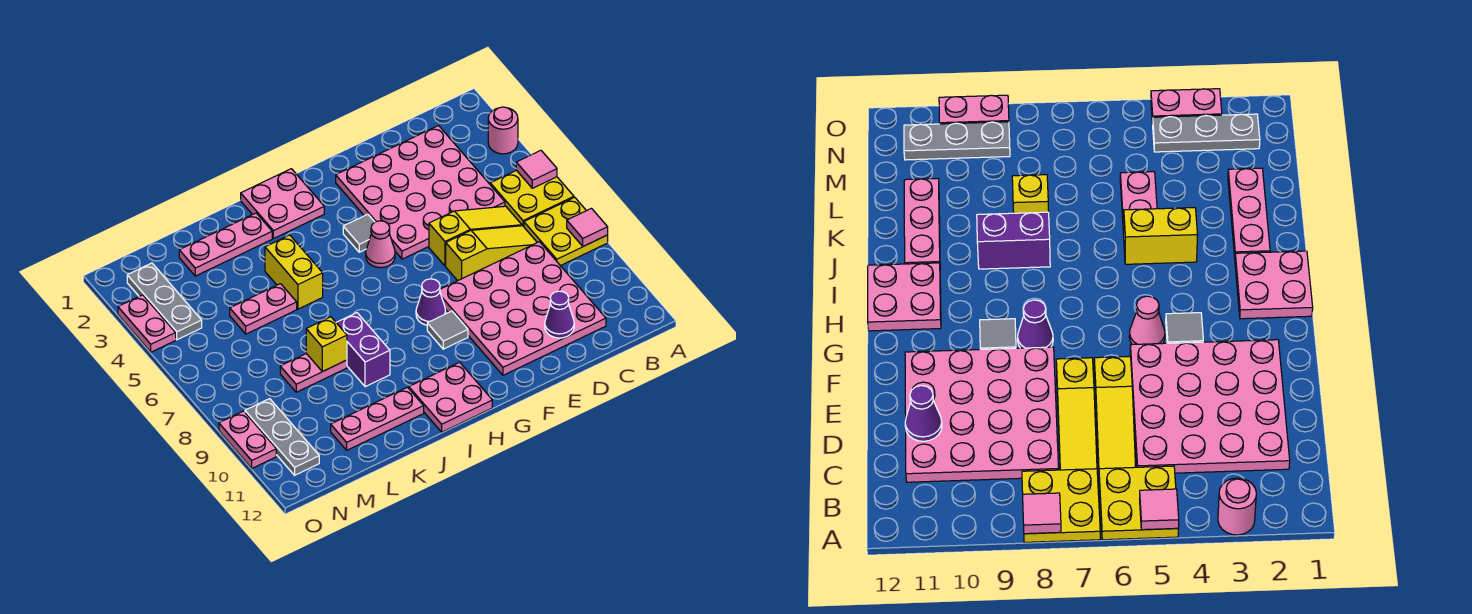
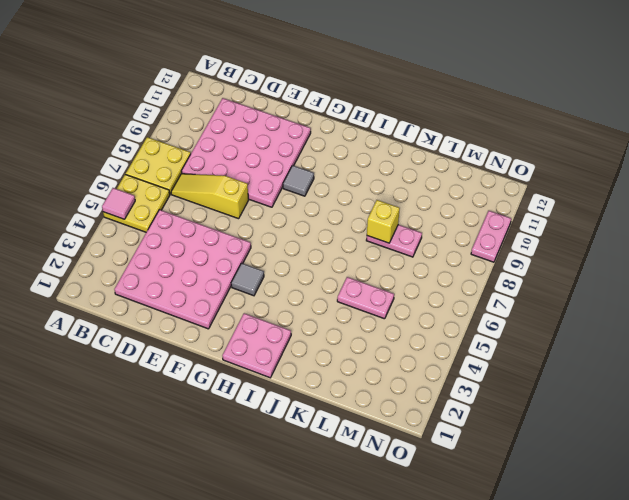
none -> pink round brick A3 level 1
none -> yellow slope C6:E6 level 1 top E
none -> pink cone G5 level 1

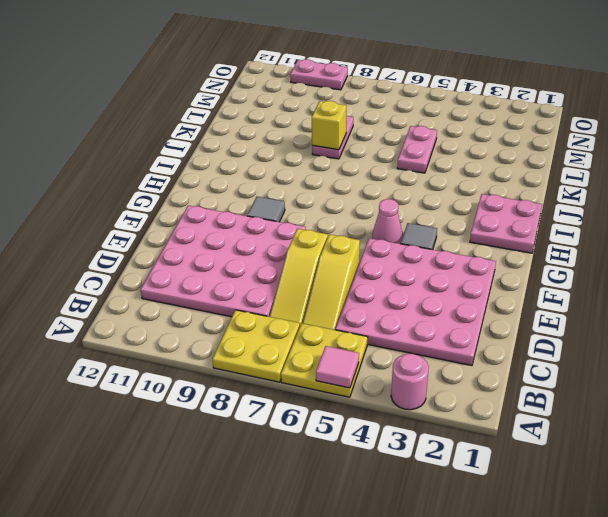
none -> purple cone G8 level 1
none -> pink plate H11:I12 level 1
none -> pink plate J2:L2 level 1

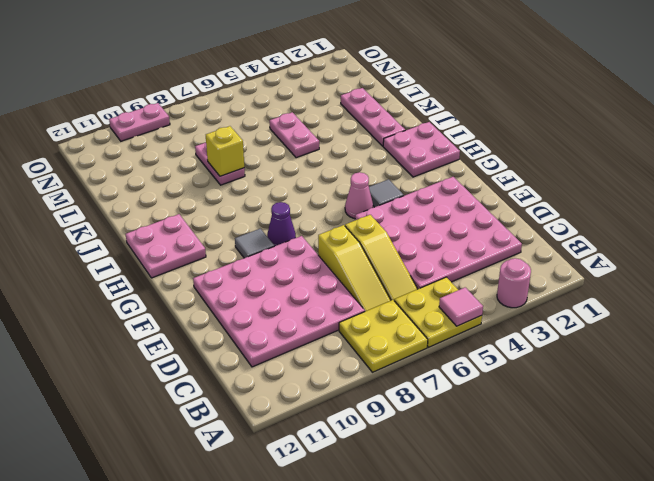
none -> yellow brick J4:J5 level 1
none -> purple brick J8:J9 level 1
none -> pink plate J11:L11 level 1

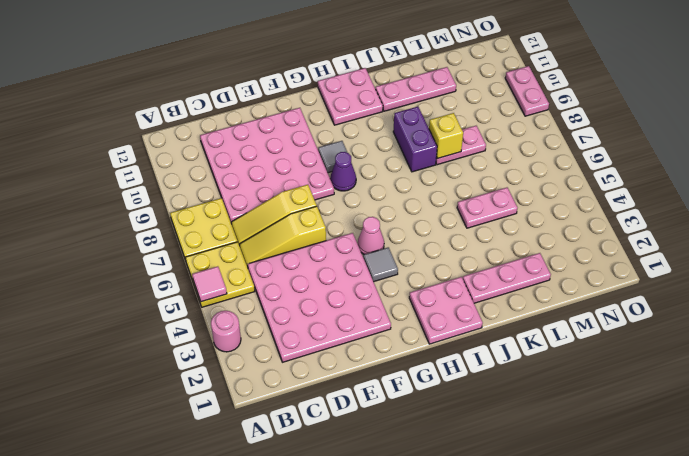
none -> yellow brick J4:J5 level 1
none -> grey plate N2:N4 level 1
none -> grey plate N9:N11 level 1

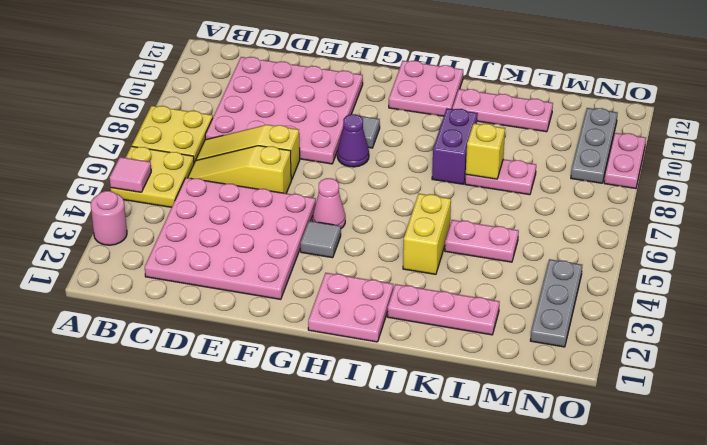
none -> pink plate O3:O4 level 1
none -> pink tile A8 level 2
none -> purple cone D11 level 2

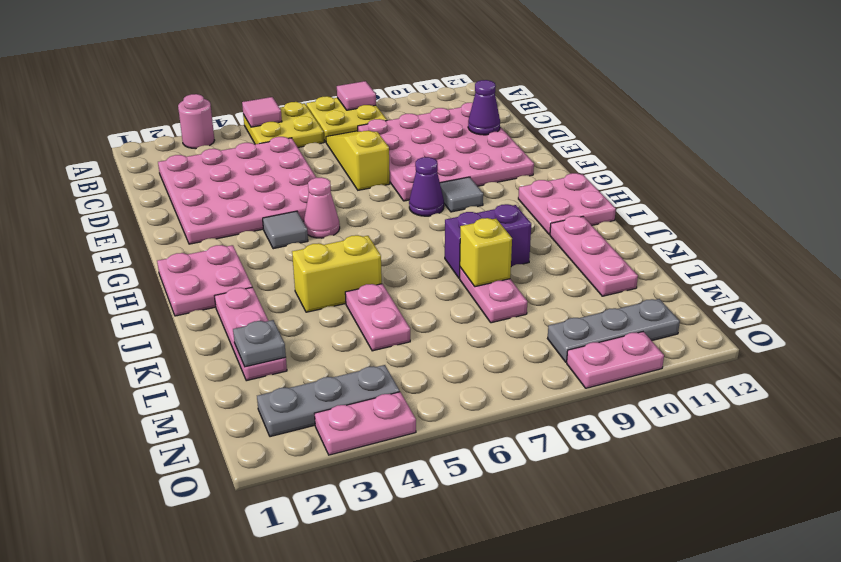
grey plate L2 level 2 -> none
none -> yellow slope C6:E6 level 1 top E

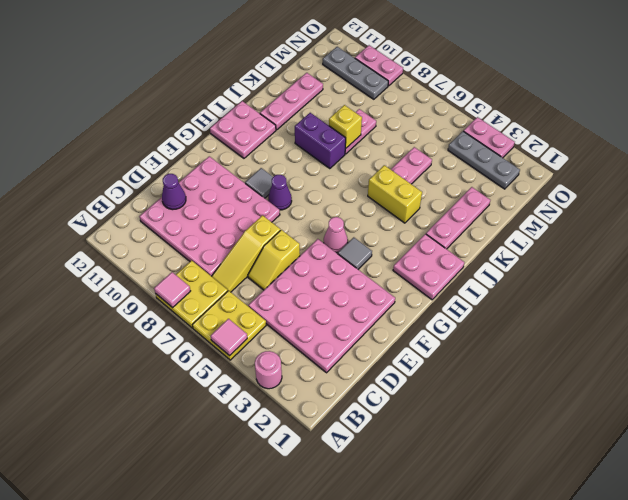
yellow slope D6:E6 level 1 top E -> yellow slope C6:E6 level 1 top E

